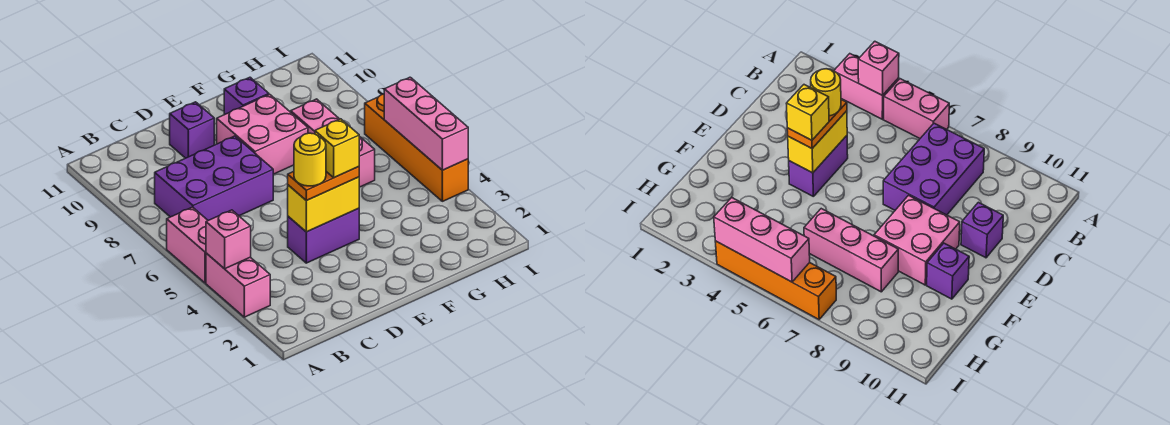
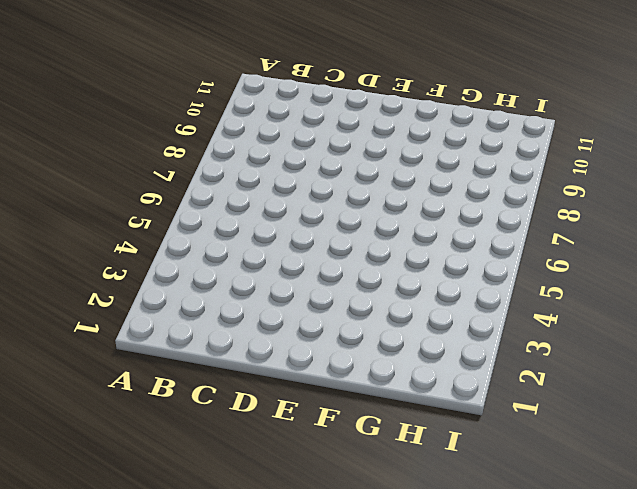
none -> pink brick A3:A4 level 1
none -> pink brick A5:A6 level 1
none -> purple brick B7:D8 level 1

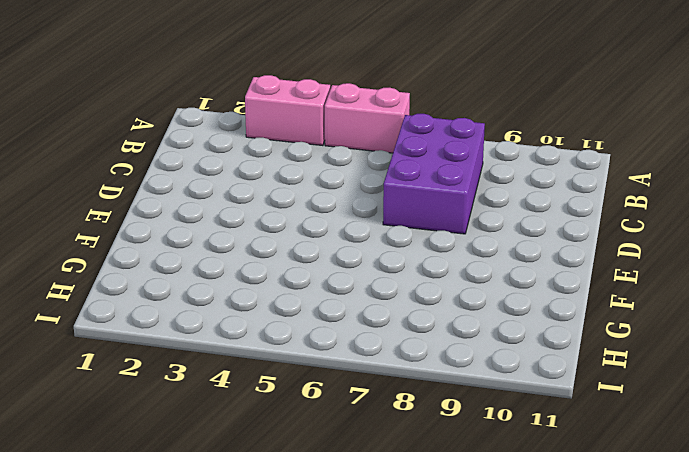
none -> purple brick D4:E4 level 1
none -> purple brick D10 level 1
none -> pink brick E8:F9 level 1

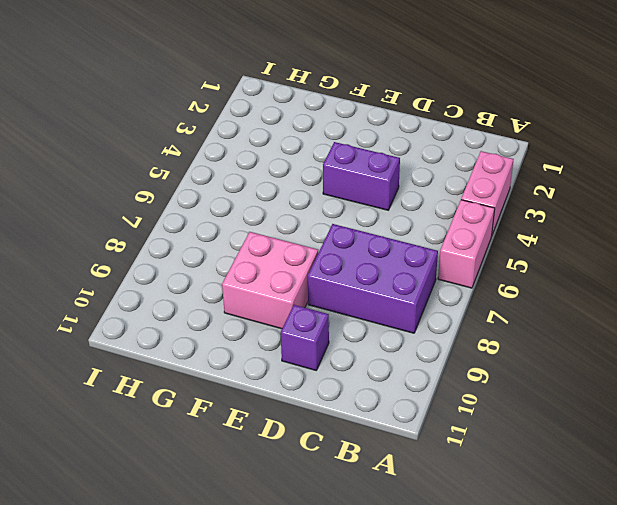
none -> purple brick F10 level 1
none -> pink brick G6:G8 level 1
none -> orange brick I4:I7 level 1

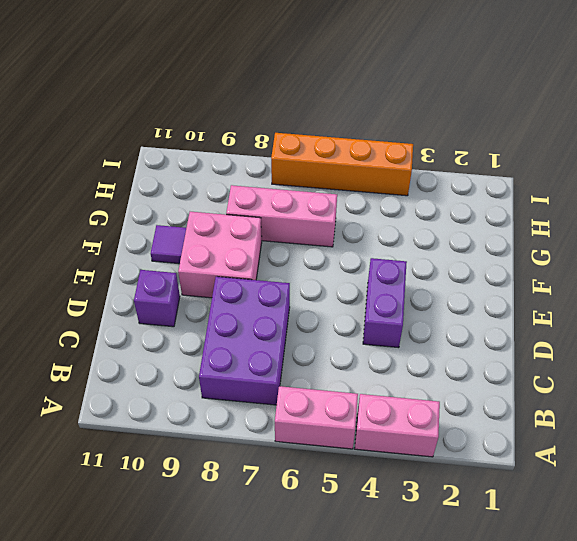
purple tile F10 level 1 -> purple brick F10 level 1
none -> pink brick A4 level 2
none -> yellow brick D4:E4 level 2
none -> pink brick I4:I6 level 2

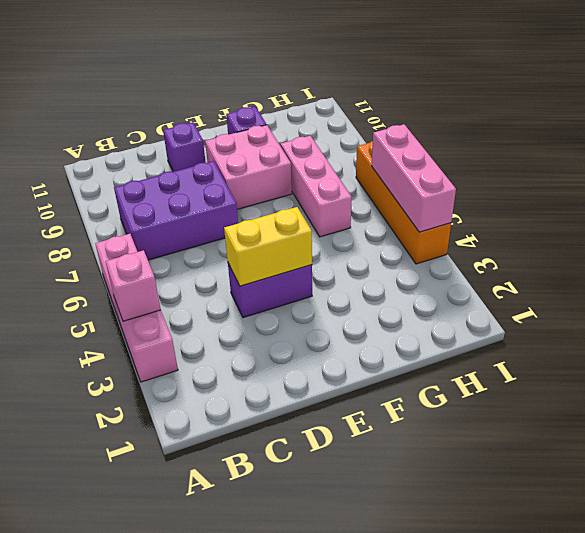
none -> orange plate D4:E4 level 3
none -> yellow round brick D4 level 4
none -> yellow brick E4 level 4

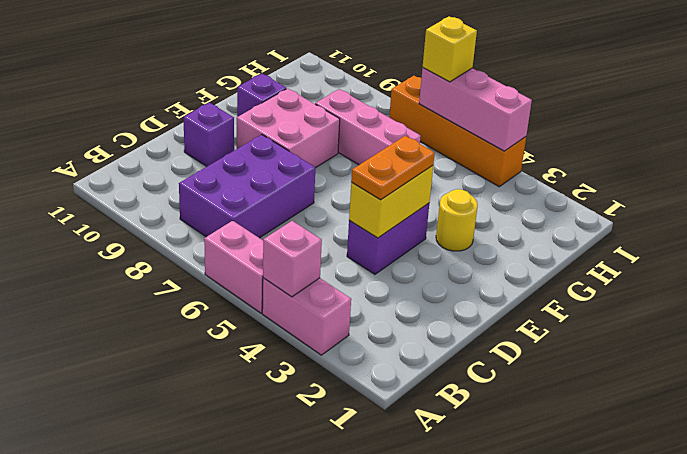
yellow round brick F3 level 1 -> yellow round brick D4 level 4
yellow brick I6 level 3 -> yellow brick E4 level 4

